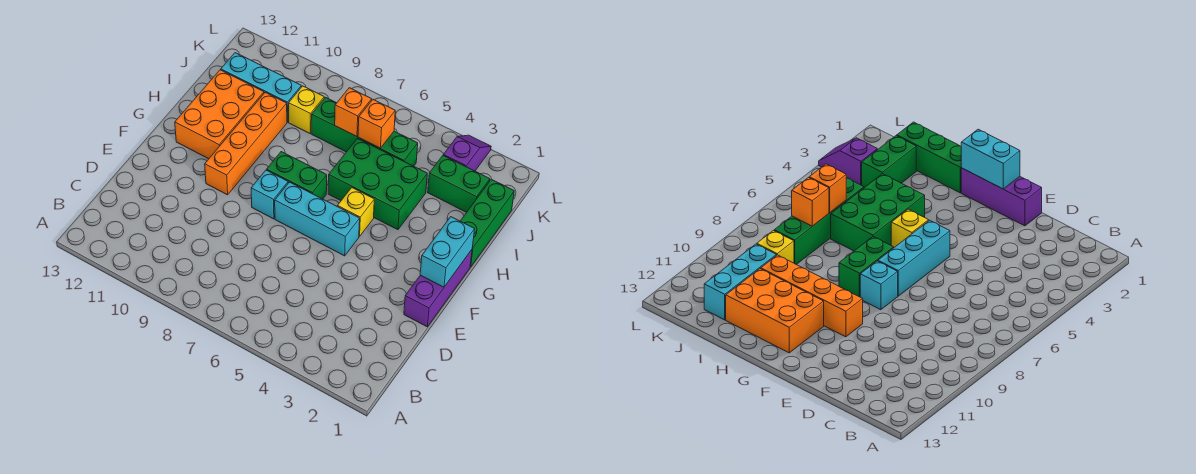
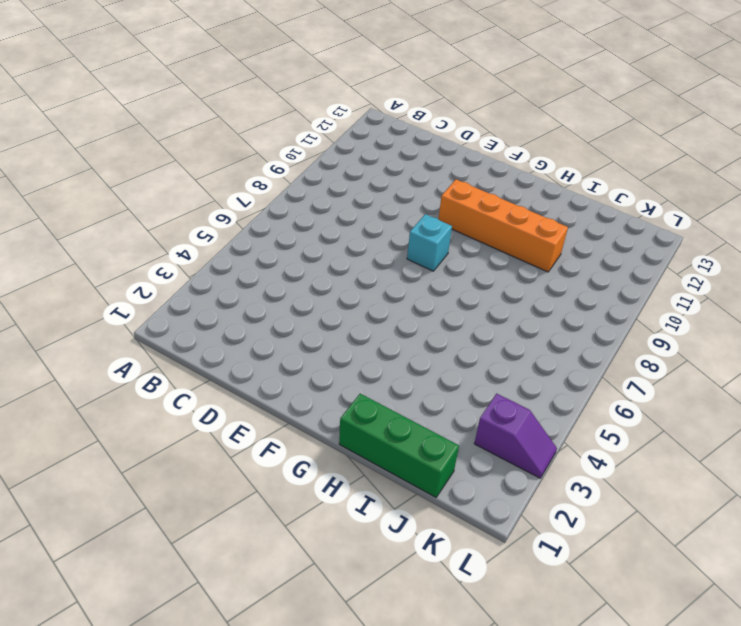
none -> purple brick E1:G1 level 1
none -> cyan brick F5:F7 level 1
none -> yellow brick G5 level 1

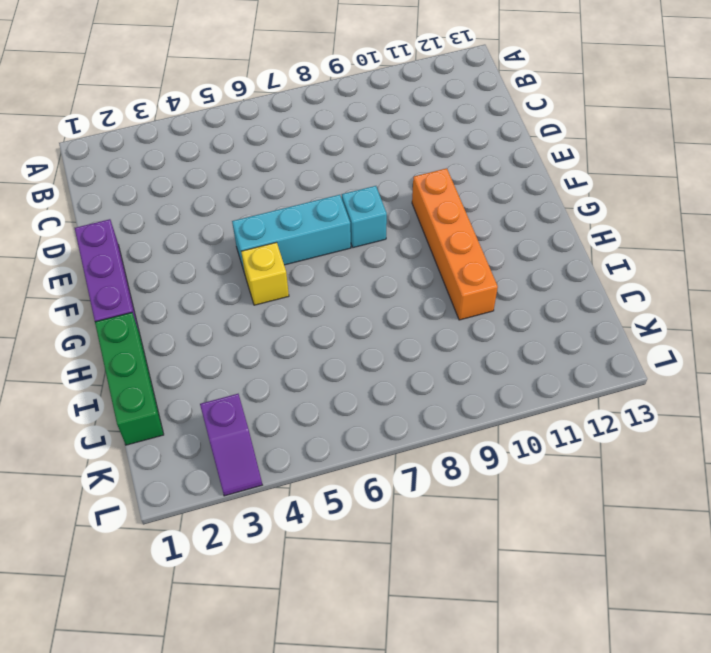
none -> green brick G7:G8 level 1
none -> orange brick G11:I12 level 1
none -> green brick H4:I6 level 1

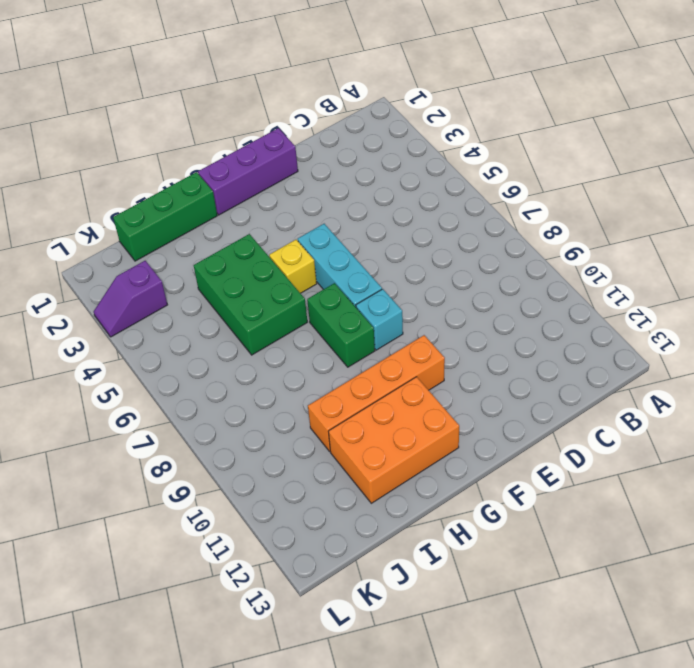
none -> green brick J2:J3 level 1
none -> green brick J5:J8 level 1
none -> yellow brick J9 level 1

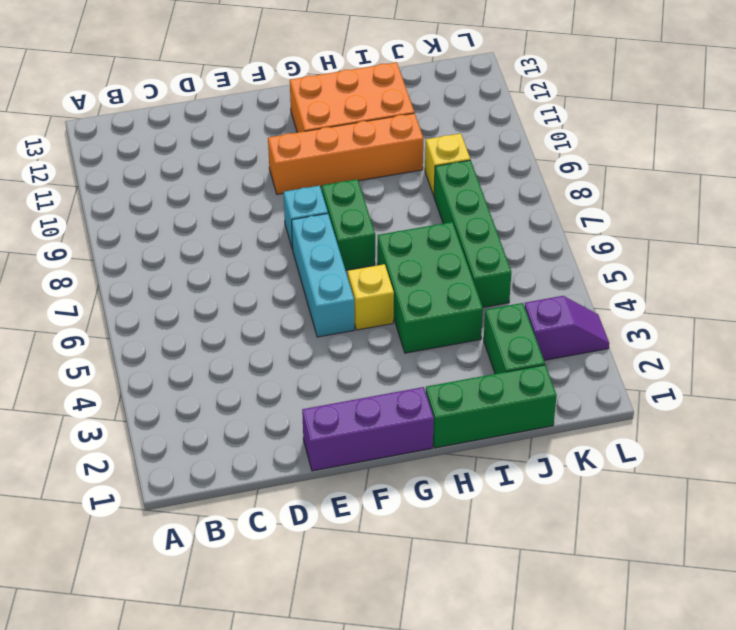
none -> cyan brick J10:J12 level 1
none -> cyan brick F1:G1 level 2
none -> orange brick J6 level 2

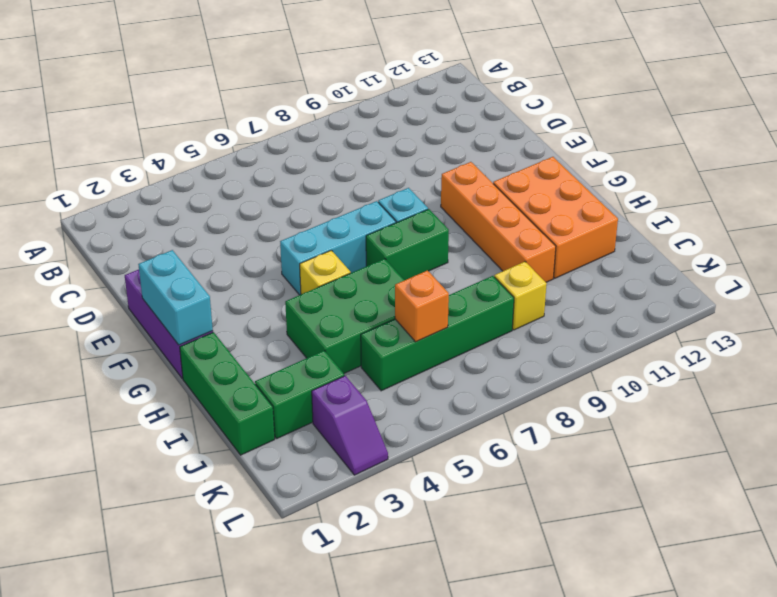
none -> cyan brick J10:J12 level 1
none -> orange brick J7 level 2

